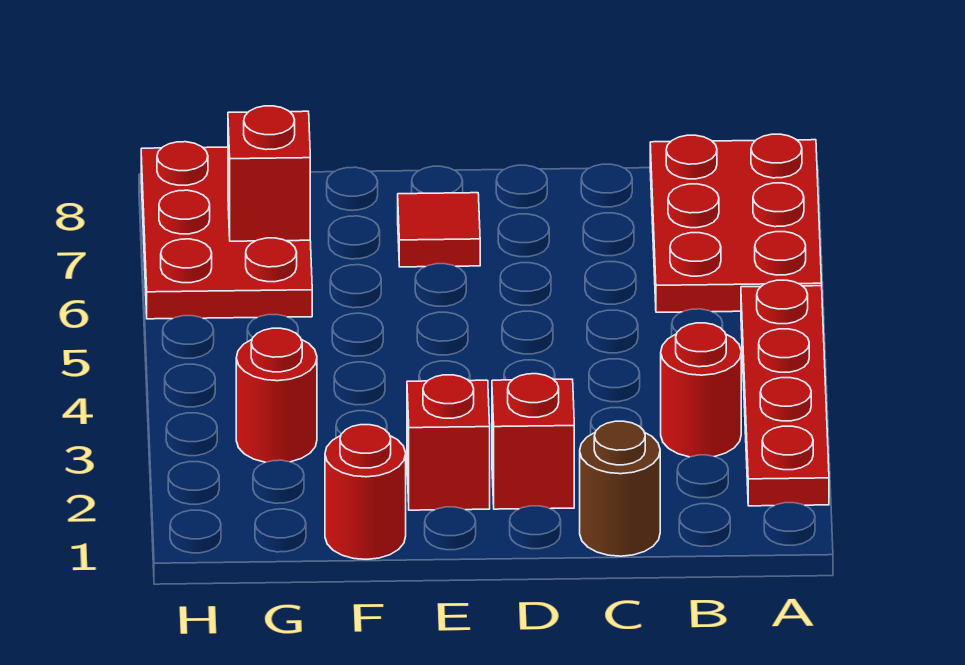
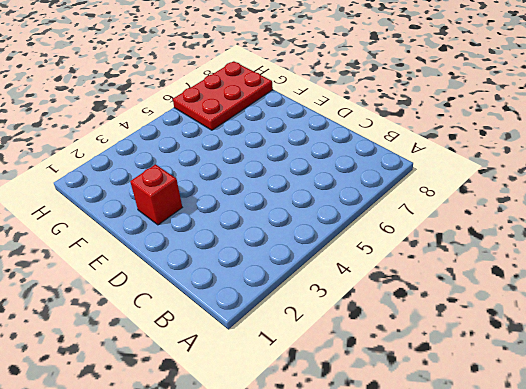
none -> red plate A2:A5 level 1
none -> red plate A6:B8 level 1

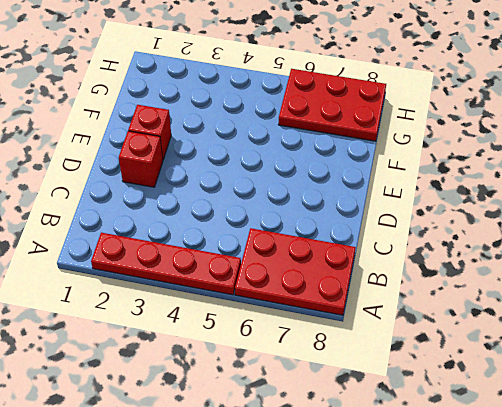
none -> red round brick B3 level 1
none -> brown round brick C1 level 1

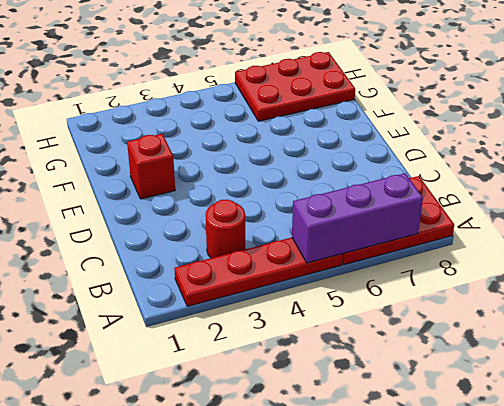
purple brick A5:A7 level 2 -> none
none -> brown round brick C1 level 1
none -> red brick D2 level 1

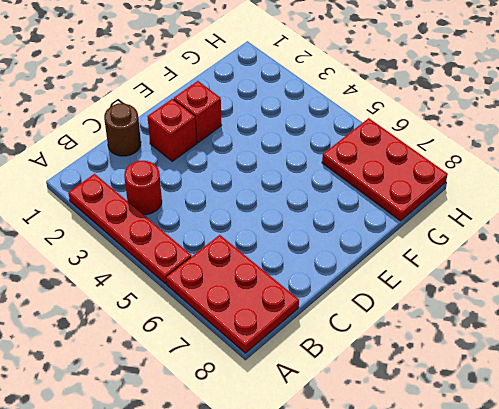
none -> red tile E7 level 1
none -> red round brick F1 level 1

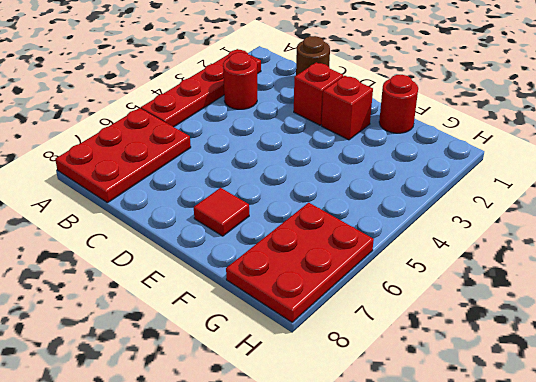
none -> red round brick G3 level 1
none -> red brick G7 level 2

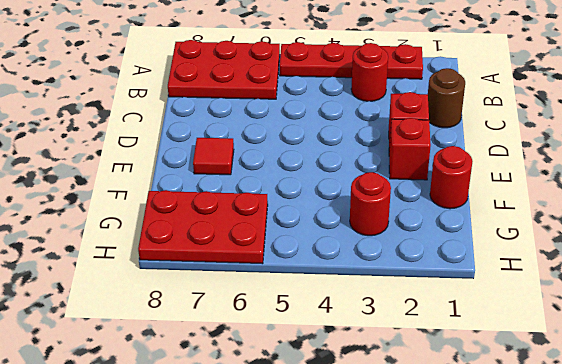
none -> red brick G7 level 2

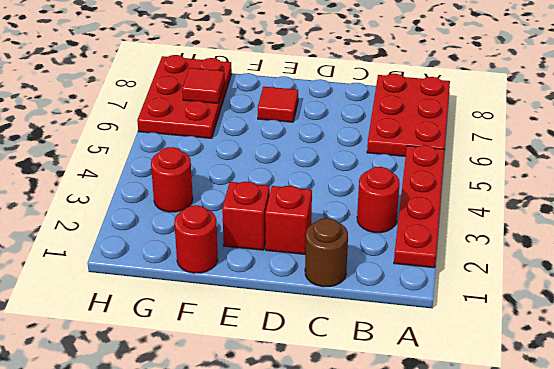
red tile G7 level 2 -> red brick G7 level 2

